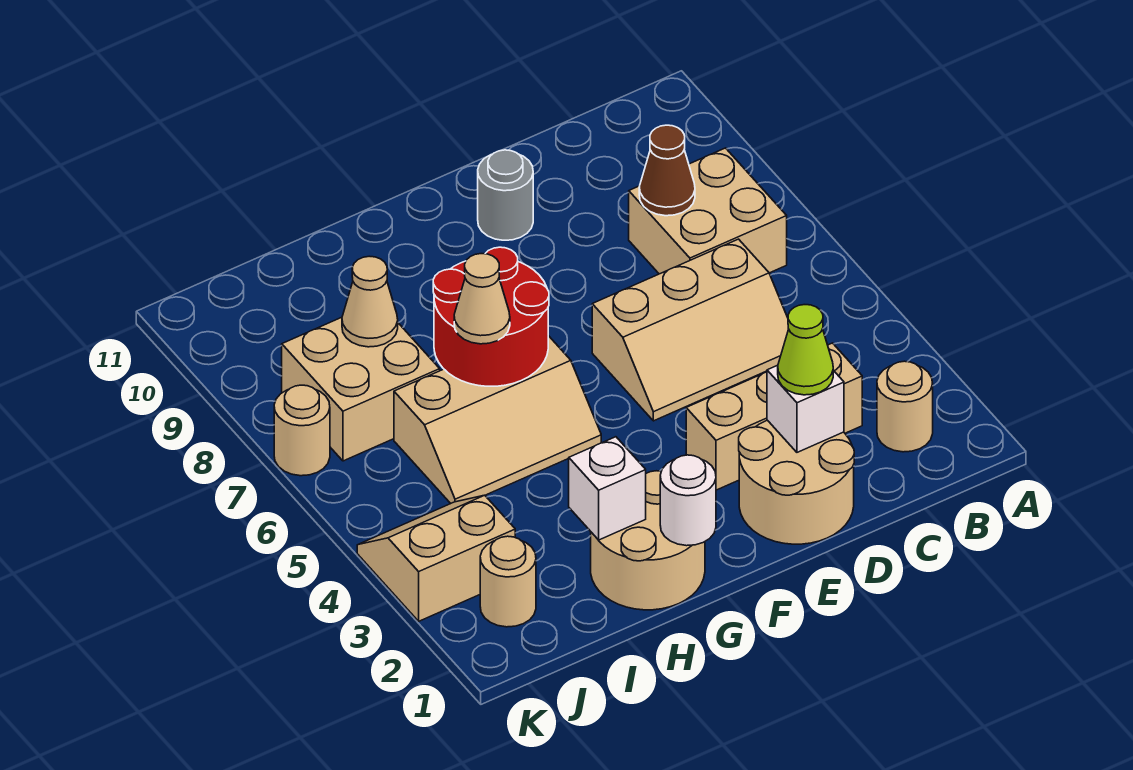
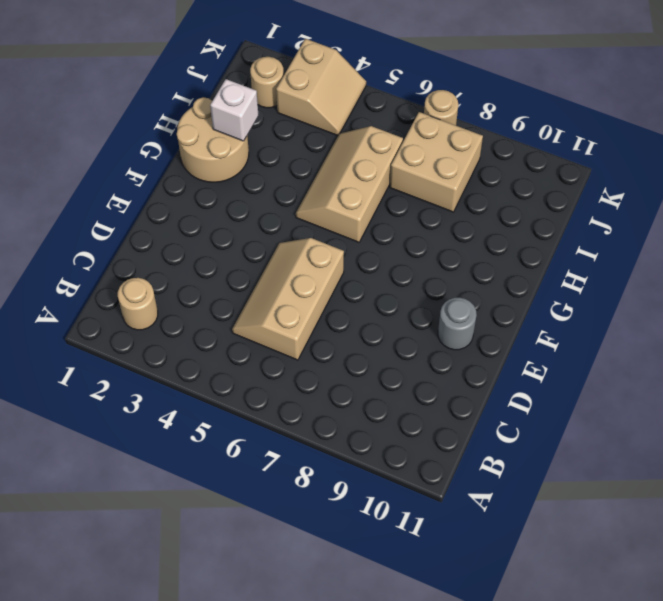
none -> tan brick B7:C8 level 1
none -> tan brick C3:E3 level 1
none -> tan round brick D1:E2 level 1

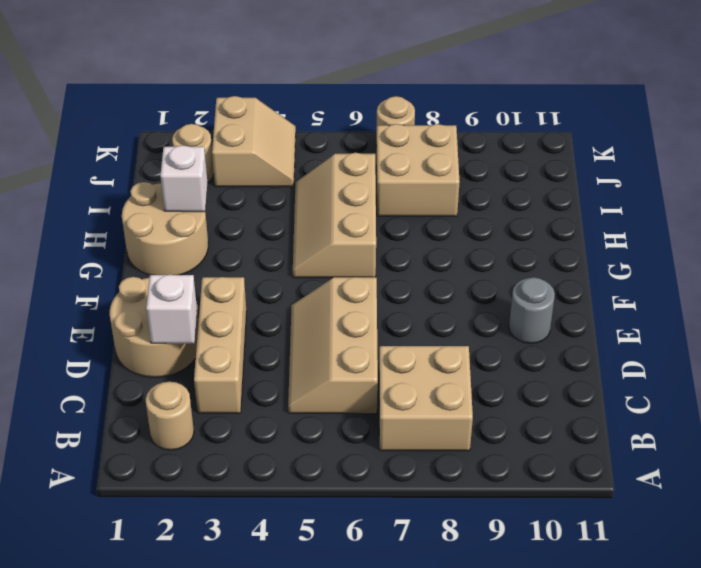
none -> brown cone C8 level 2
none -> white round brick G1 level 2
none -> red round brick G6:H7 level 2

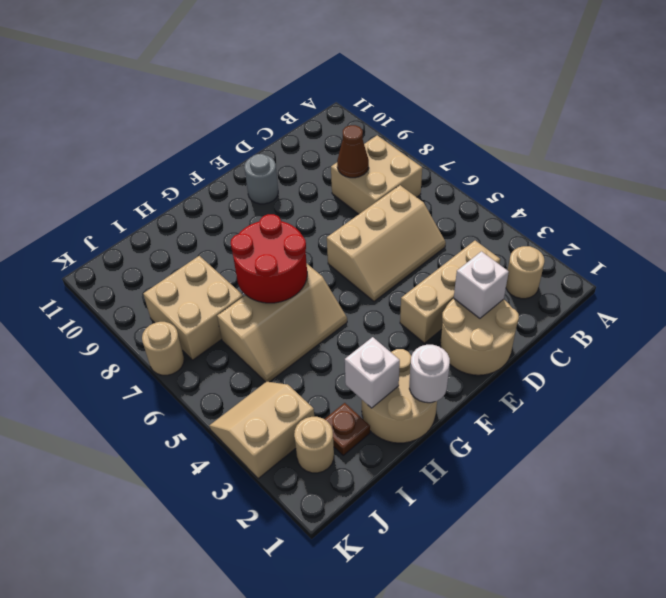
brown plate I2 level 1 -> none
none -> tan cone I8 level 2
none -> lime cone D2 level 3
none -> tan cone H6 level 3

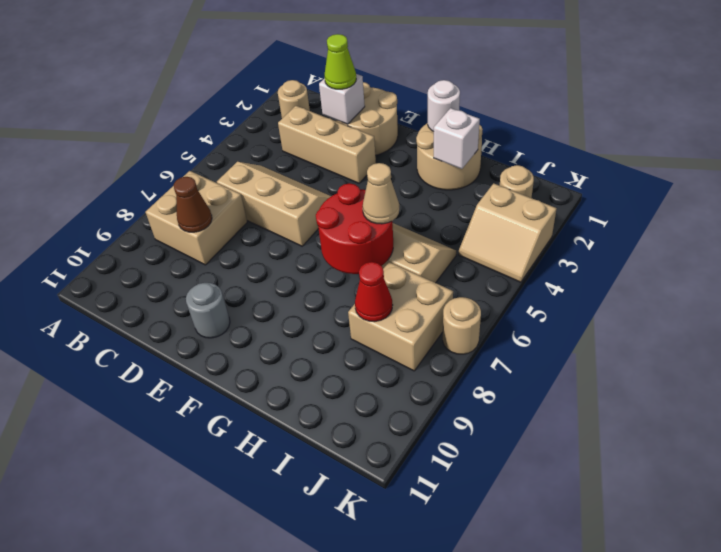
red cone I8 level 2 -> tan cone I8 level 2

